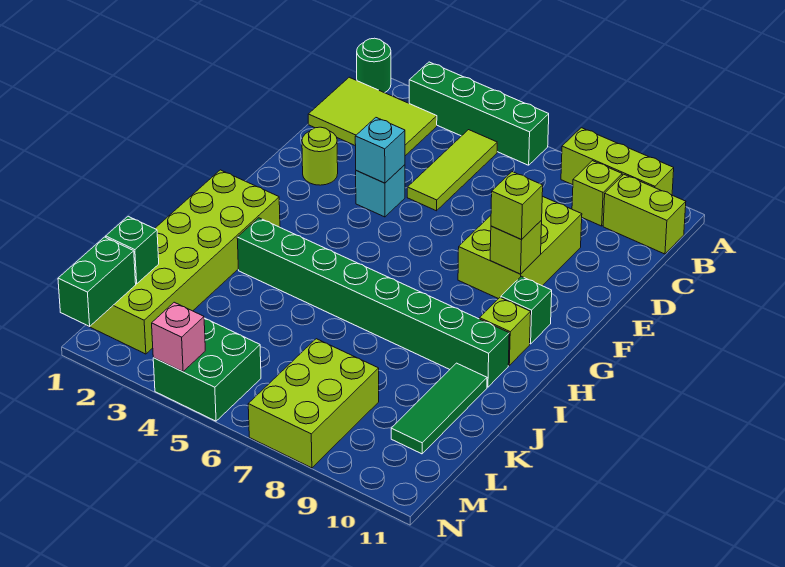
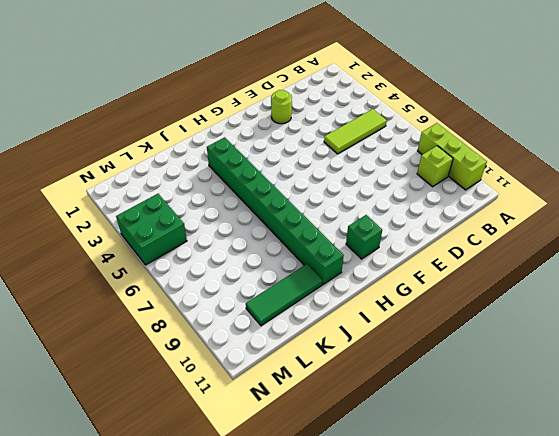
none -> green round brick A1 level 1
none -> green brick A3:A6 level 1
none -> lime tile B1:C3 level 1

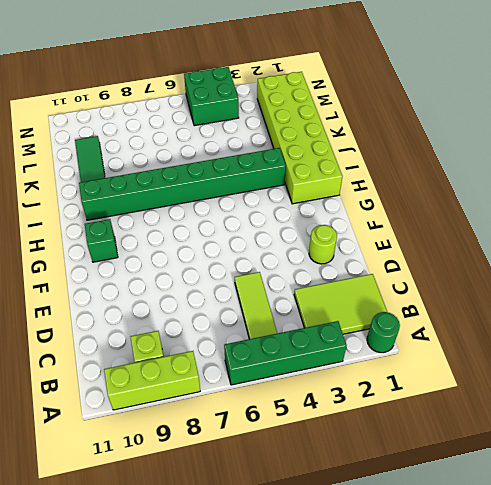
none -> lime brick B10:B11 level 1
none -> lime brick D8:F9 level 1
none -> cyan brick E4 level 1

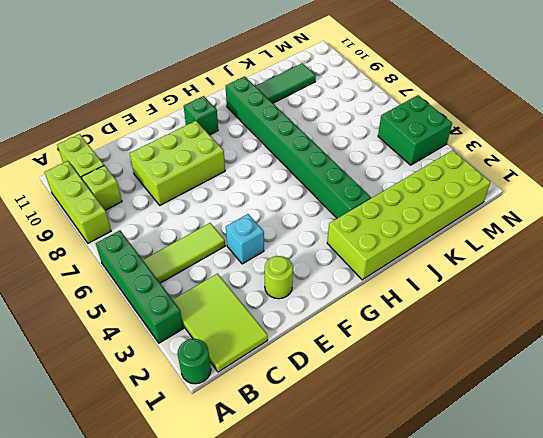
none -> lime brick H10 level 1
none -> lime brick L7:N8 level 1
none -> cyan brick E4 level 2

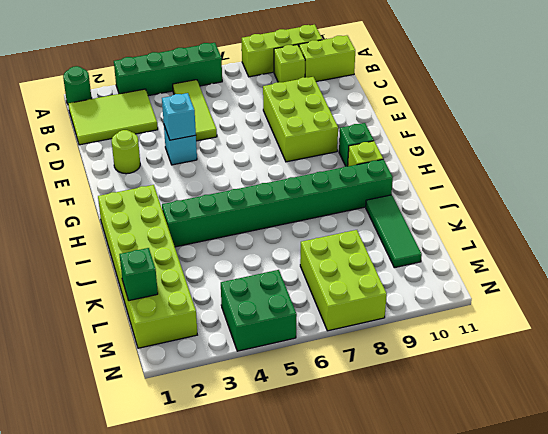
none -> lime brick F9 level 2
none -> green brick M1:N1 level 2
none -> pink brick N4 level 2

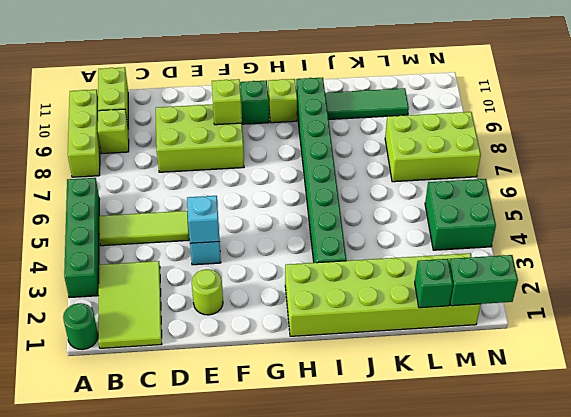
none -> pink brick N4 level 2
none -> lime brick F9 level 3

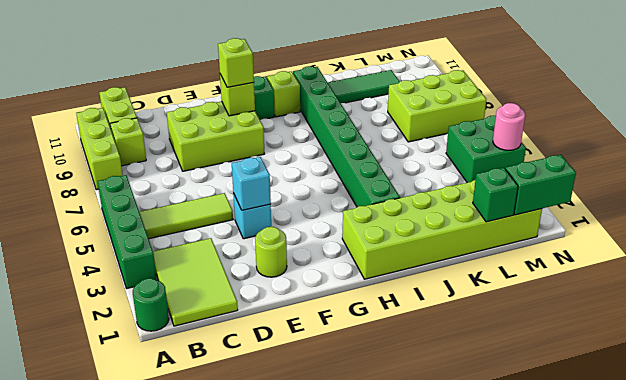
pink round brick N4 level 2 -> pink brick N4 level 2

